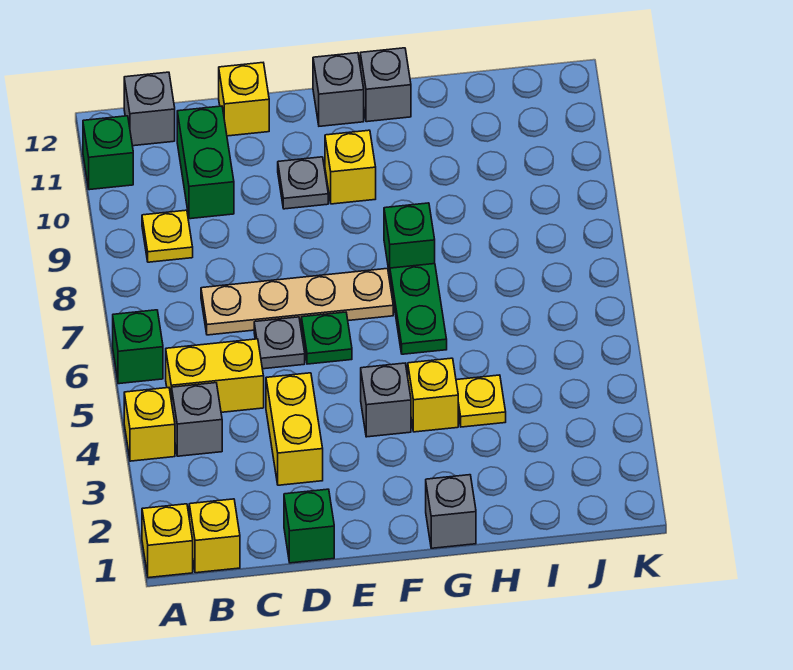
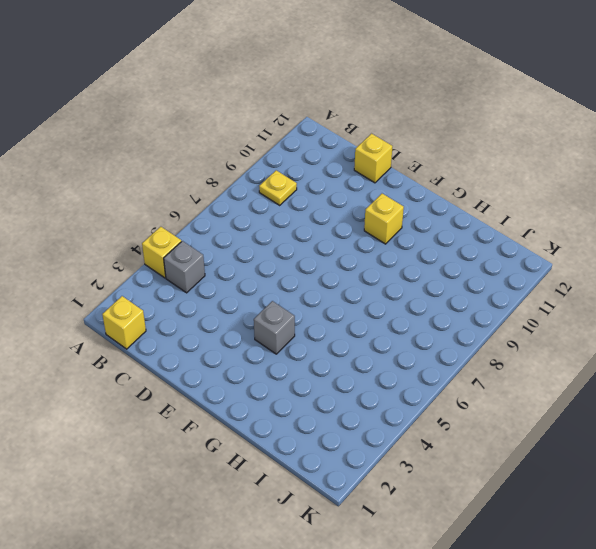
none -> yellow brick A1 level 1
none -> green brick A6 level 1
none -> green brick A11 level 1

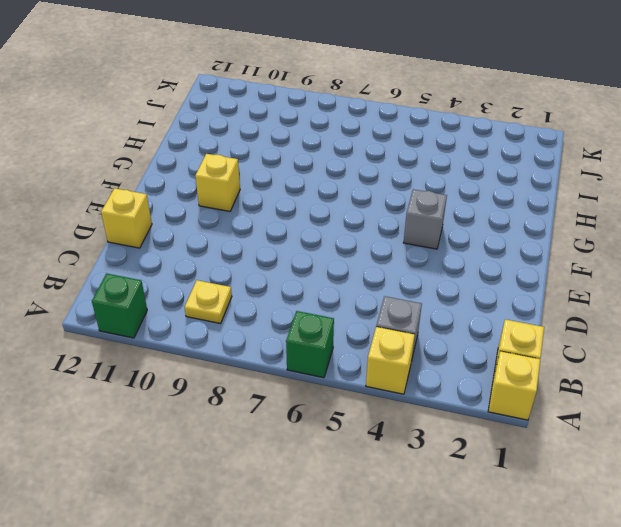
none -> yellow brick B5:C5 level 1
none -> grey brick B12 level 1
none -> tan plate C7:F7 level 1

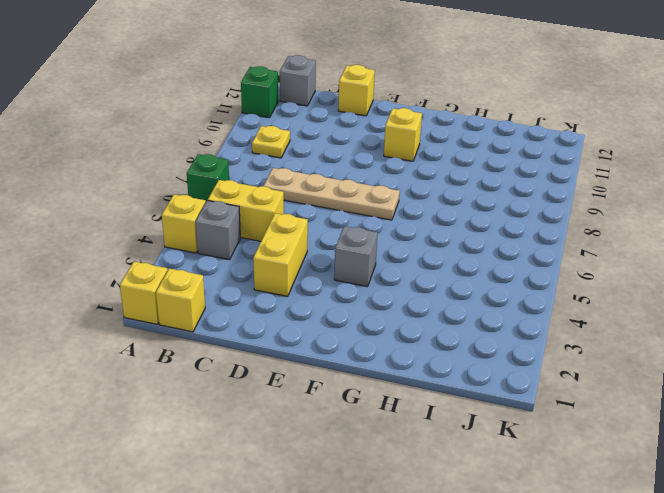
none -> green brick C10:C11 level 1
none -> green brick D1 level 1
none -> grey plate D6 level 1

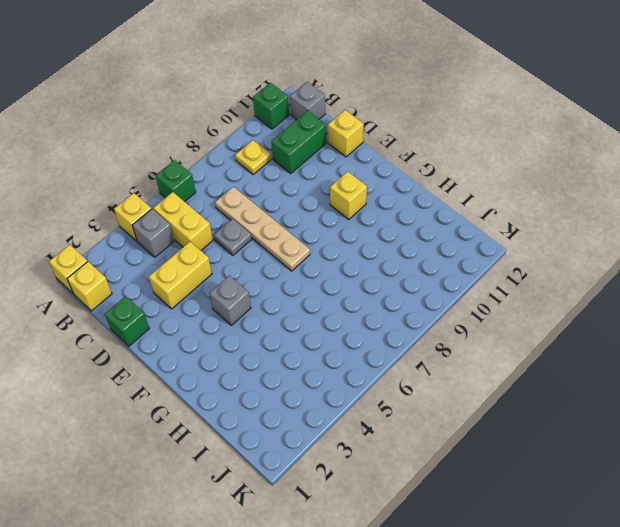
none -> green plate E6 level 1
none -> grey plate E10 level 1
none -> grey brick F12 level 1

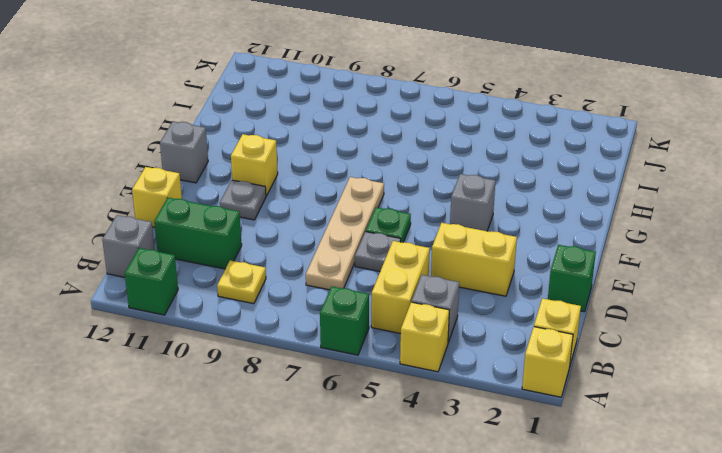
none -> grey brick G1 level 1
none -> yellow brick G4 level 1
none -> green plate G6:G7 level 1

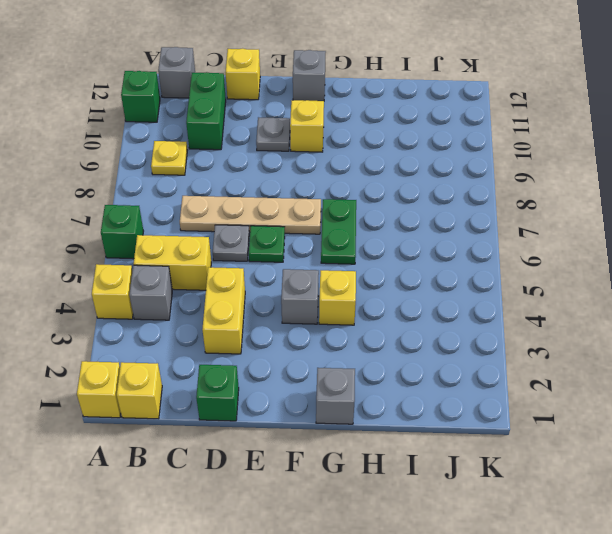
none -> green brick G8 level 1
none -> grey brick G12 level 1
none -> yellow plate H4 level 1

